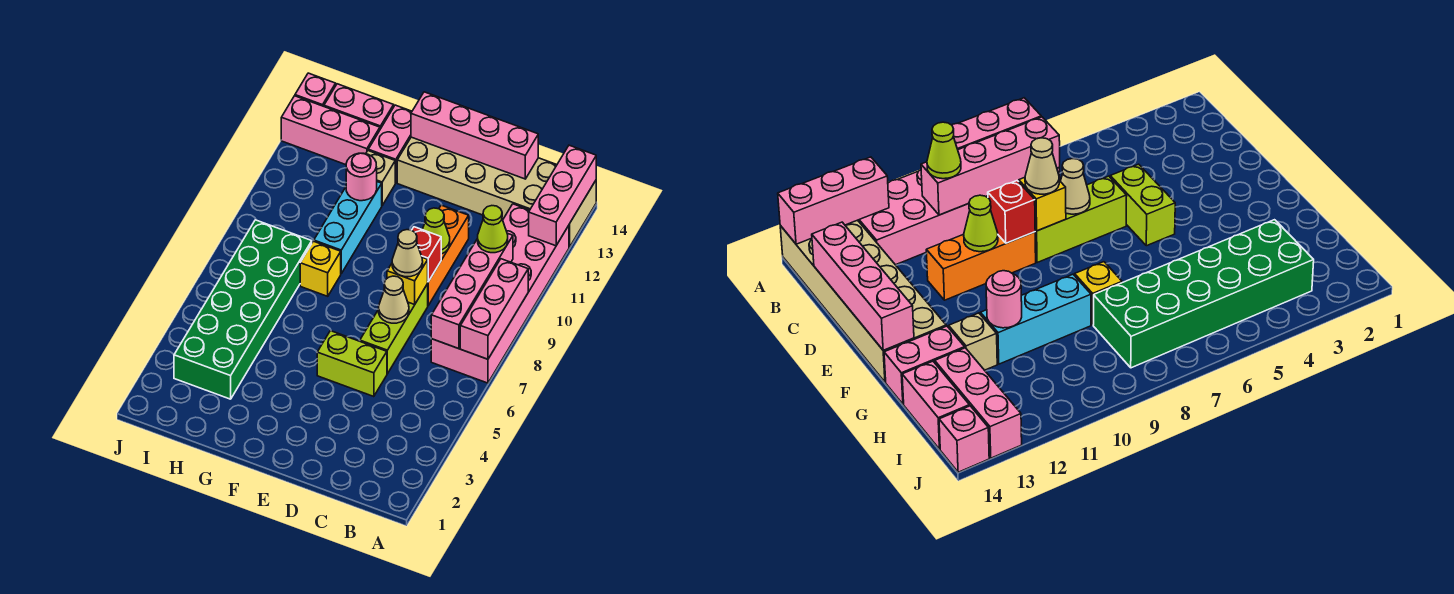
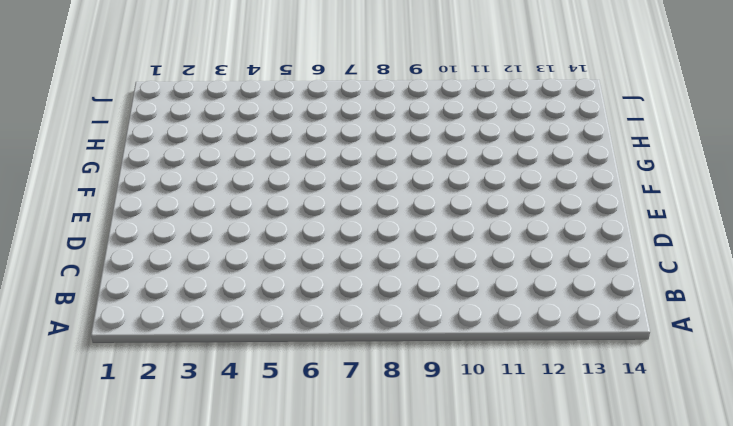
none -> pink brick A7:B12 level 1
none -> tan brick A13:F14 level 1
none -> lime brick D5:E5 level 1

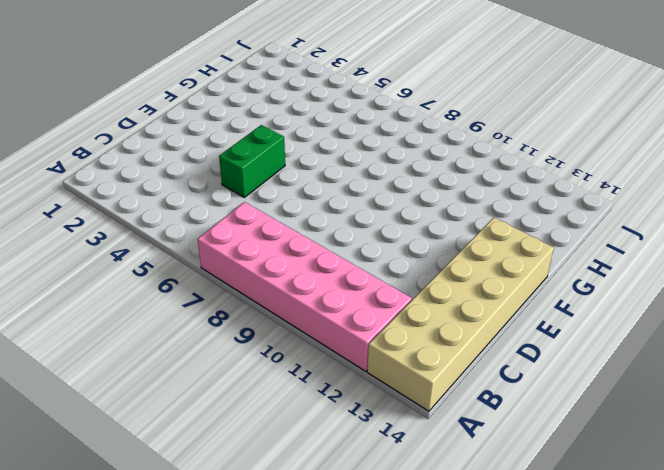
green brick D5:E5 level 1 -> lime brick D5:E5 level 1
none -> lime brick D6:D8 level 1
none -> orange brick D9:D11 level 1
none -> yellow brick G8 level 1

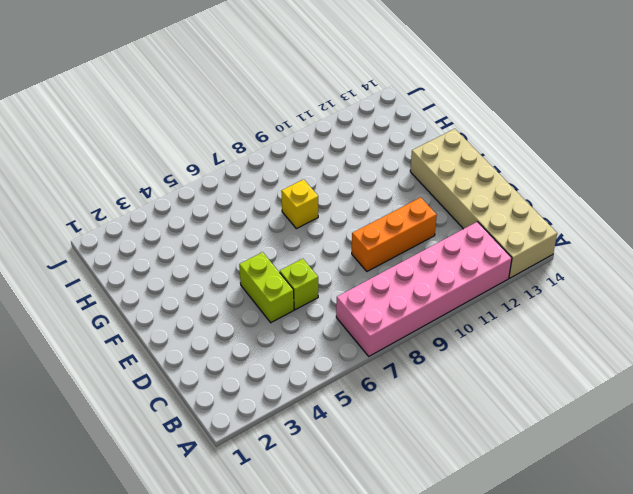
lime brick D6 level 1 -> lime brick D6:D8 level 1
none -> cyan brick G9:G11 level 1
none -> tan brick G12 level 1
none -> pink brick G13:G14 level 1

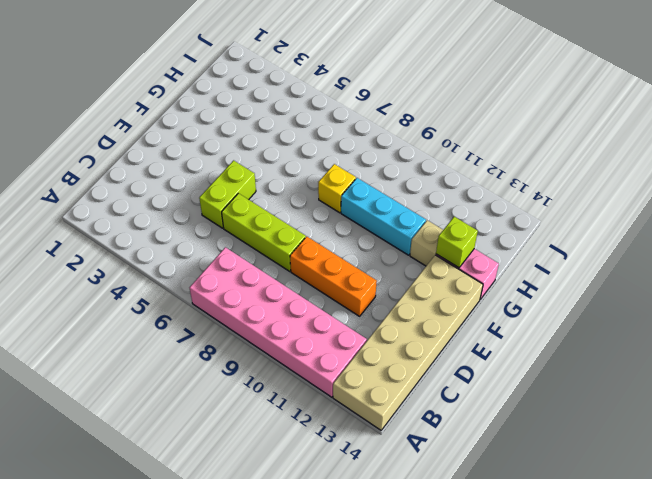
lime brick G13 level 2 -> none
none -> green brick H3:I8 level 1
none -> pink brick H13:J13 level 1
none -> pink brick H14:I14 level 1

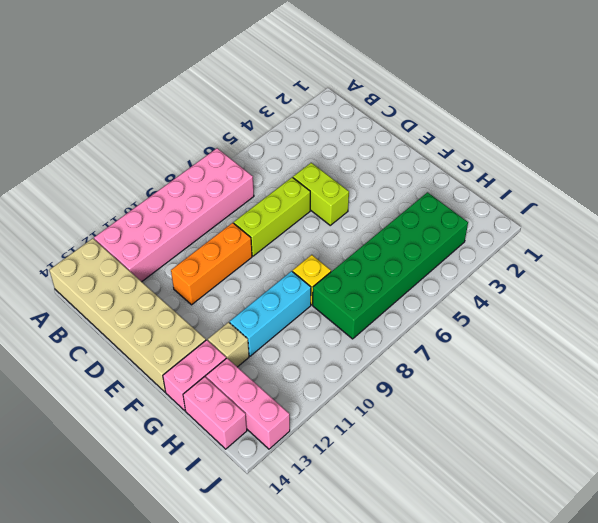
none -> pink brick J14 level 1
none -> pink brick A7:A9 level 2
none -> pink brick A12:A14 level 2

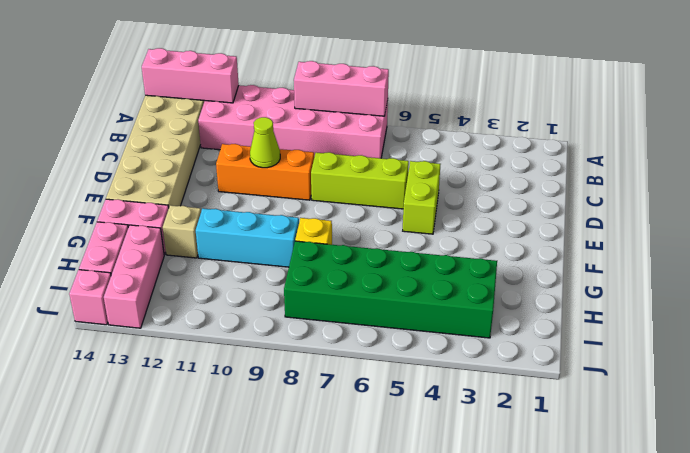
none -> pink brick B7:B10 level 2
none -> pink brick C14:F14 level 2
none -> tan cone D7 level 2

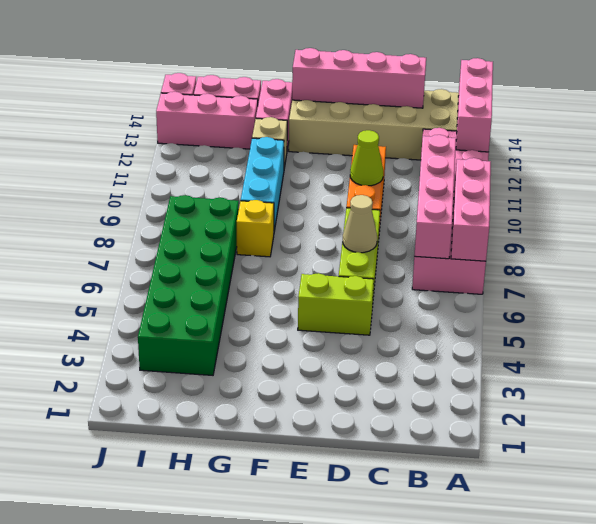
none -> yellow brick D8 level 2
none -> red brick D9 level 2
none -> pink round brick G11 level 2

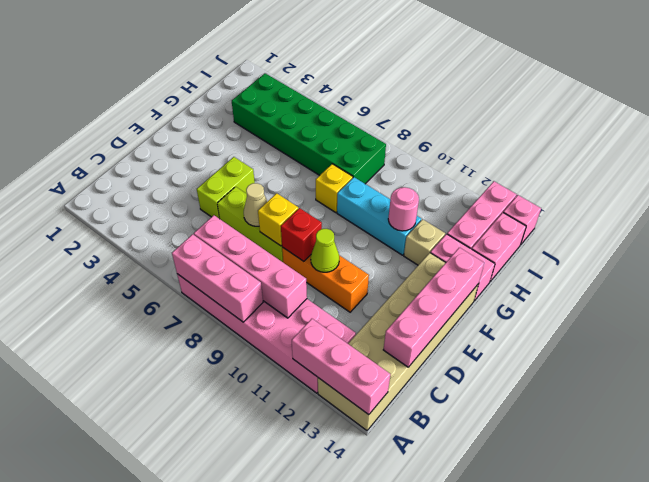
none -> lime cone B10 level 3
none -> tan cone D8 level 3

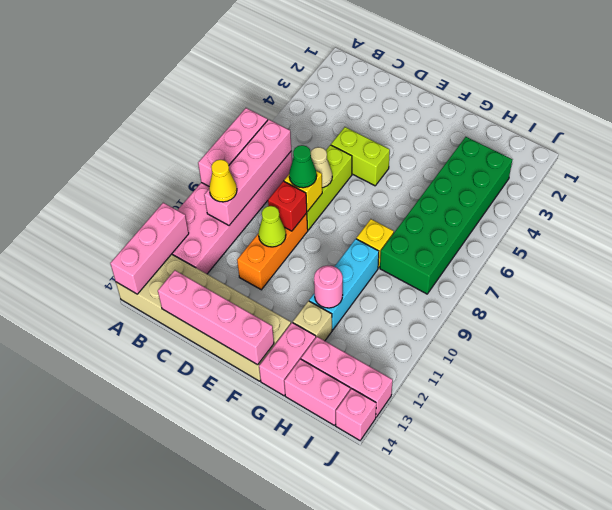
yellow cone B10 level 3 -> lime cone B10 level 3
green cone D8 level 3 -> tan cone D8 level 3

